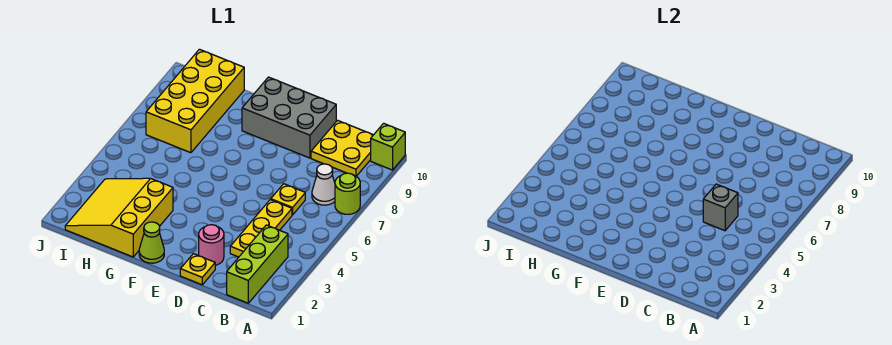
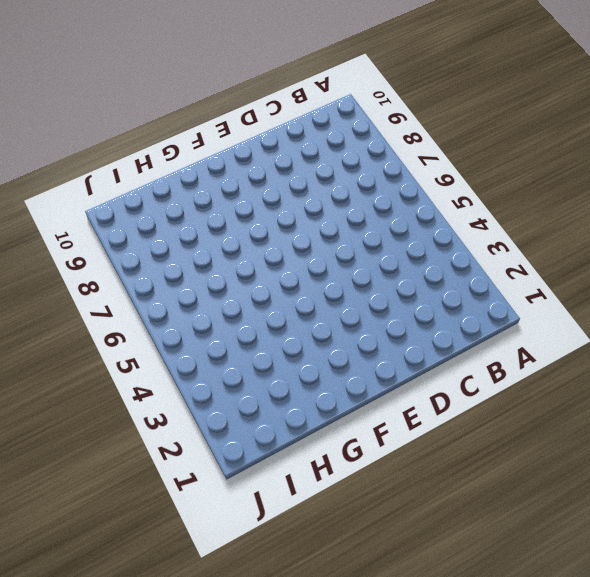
none -> lime round brick A7 level 1
none -> lime brick A10 level 1
none -> lime brick B1:B3 level 1

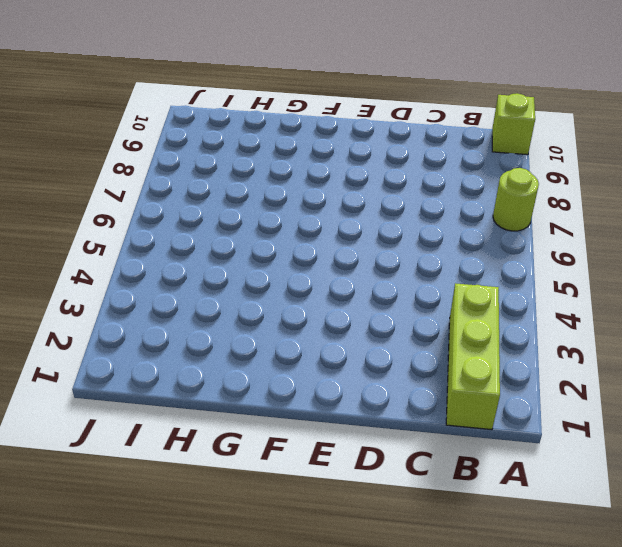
none -> white cone B7 level 1
none -> yellow plate B9:C10 level 1
none -> yellow plate C3:C5 level 1

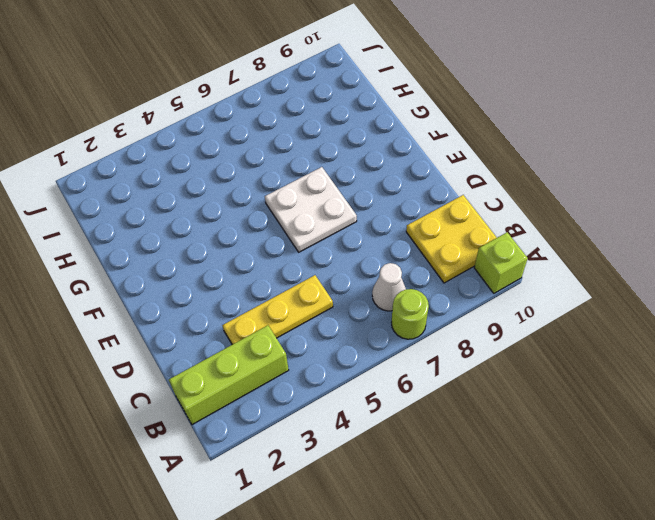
white plate E6:F7 level 1 -> none
none -> yellow plate C6 level 1
none -> yellow plate D1 level 1
none -> pink round brick D2 level 1

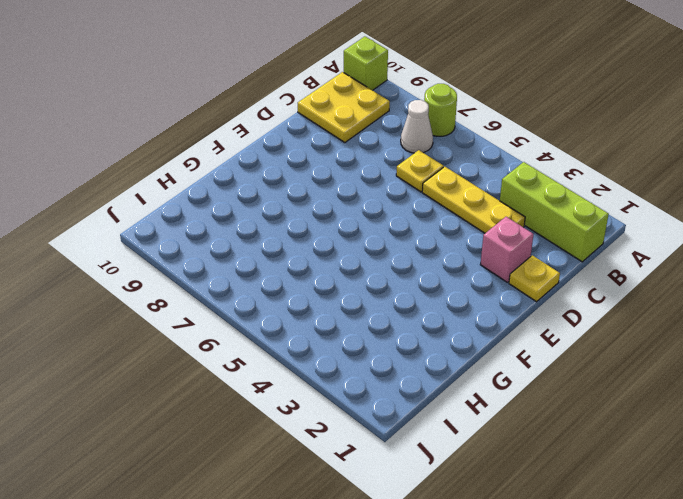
pink brick D2 level 1 -> pink round brick D2 level 1
none -> grey brick D9:F10 level 1
none -> lime cone F1 level 1
none -> yellow slope G1:I3 level 1 top G

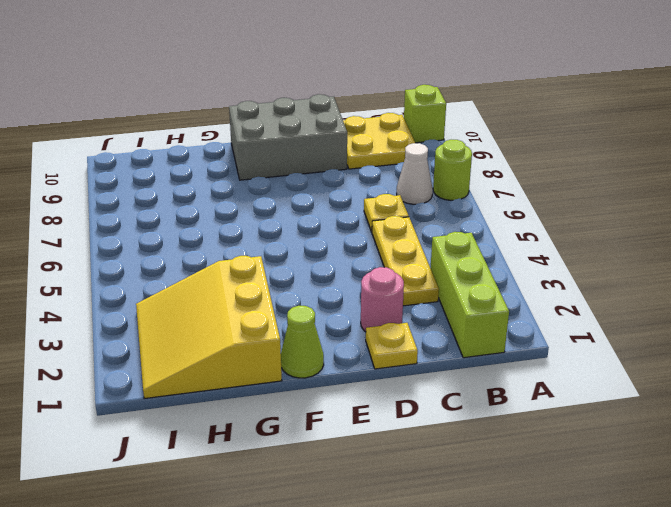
none -> yellow brick H7:I10 level 1
none -> grey brick C5 level 2

